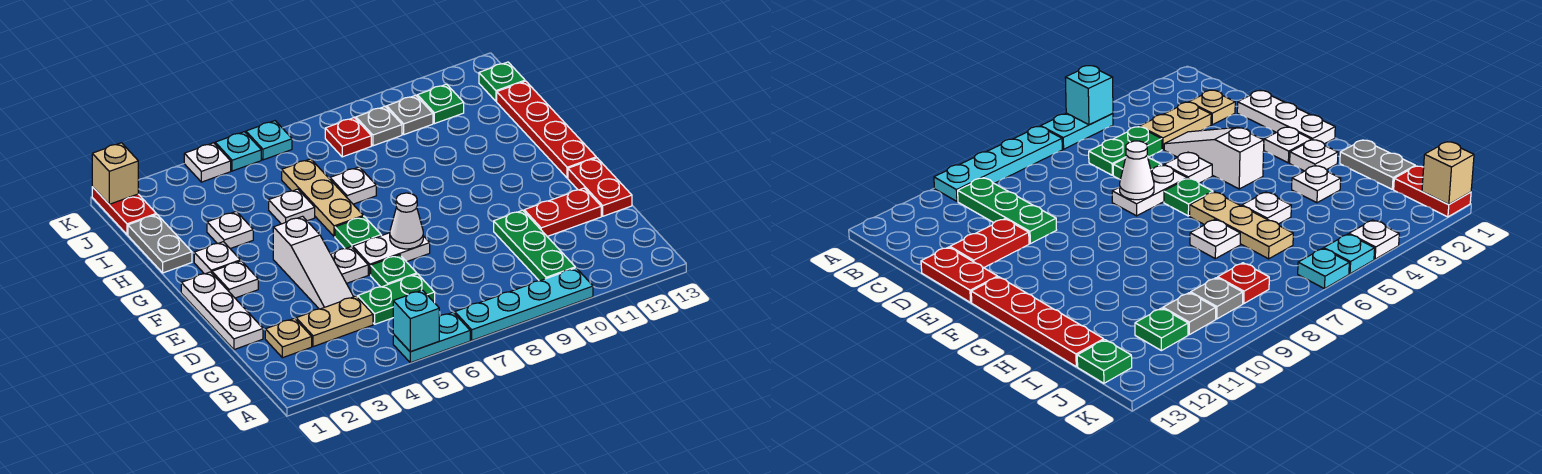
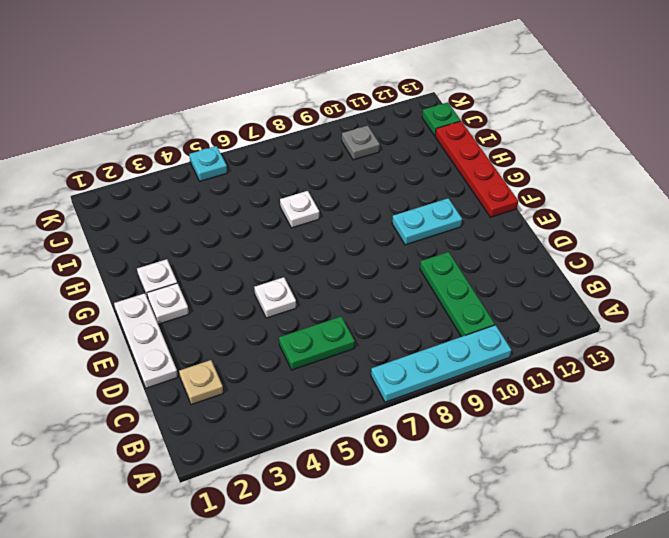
cyan plate F10:F11 level 1 -> cyan plate A5:A6 level 1
none -> tan plate C3:C4 level 1
none -> white slope D4:F4 level 1 top F
none -> green plate D6 level 1
none -> red plate D11:D12 level 1

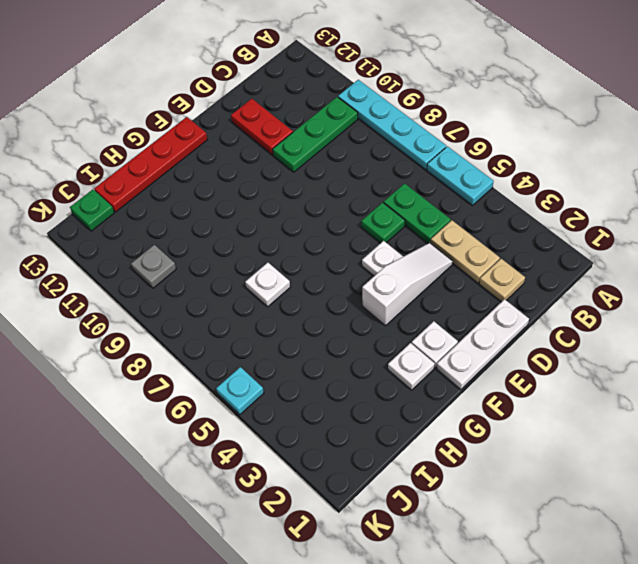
none -> red plate D13:E13 level 1
none -> white plate E6:E7 level 1
none -> green plate F6 level 1
none -> tan plate G6:I6 level 1

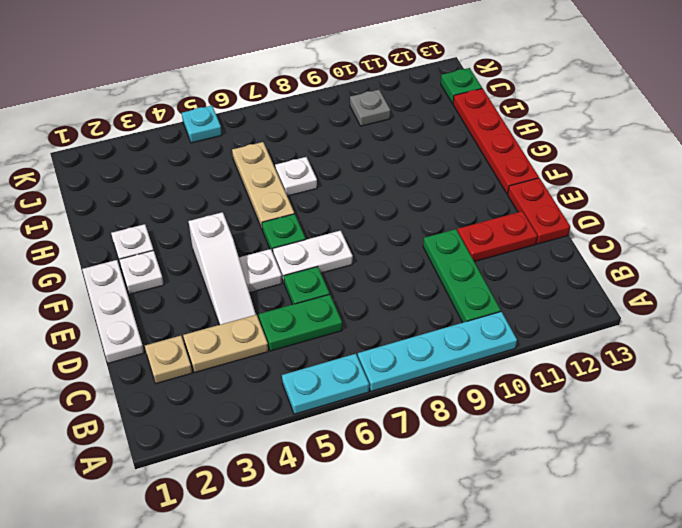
none -> grey plate H1:I1 level 1
none -> white plate H3 level 1
none -> white plate H5 level 1
none -> red plate J1:K1 level 1

